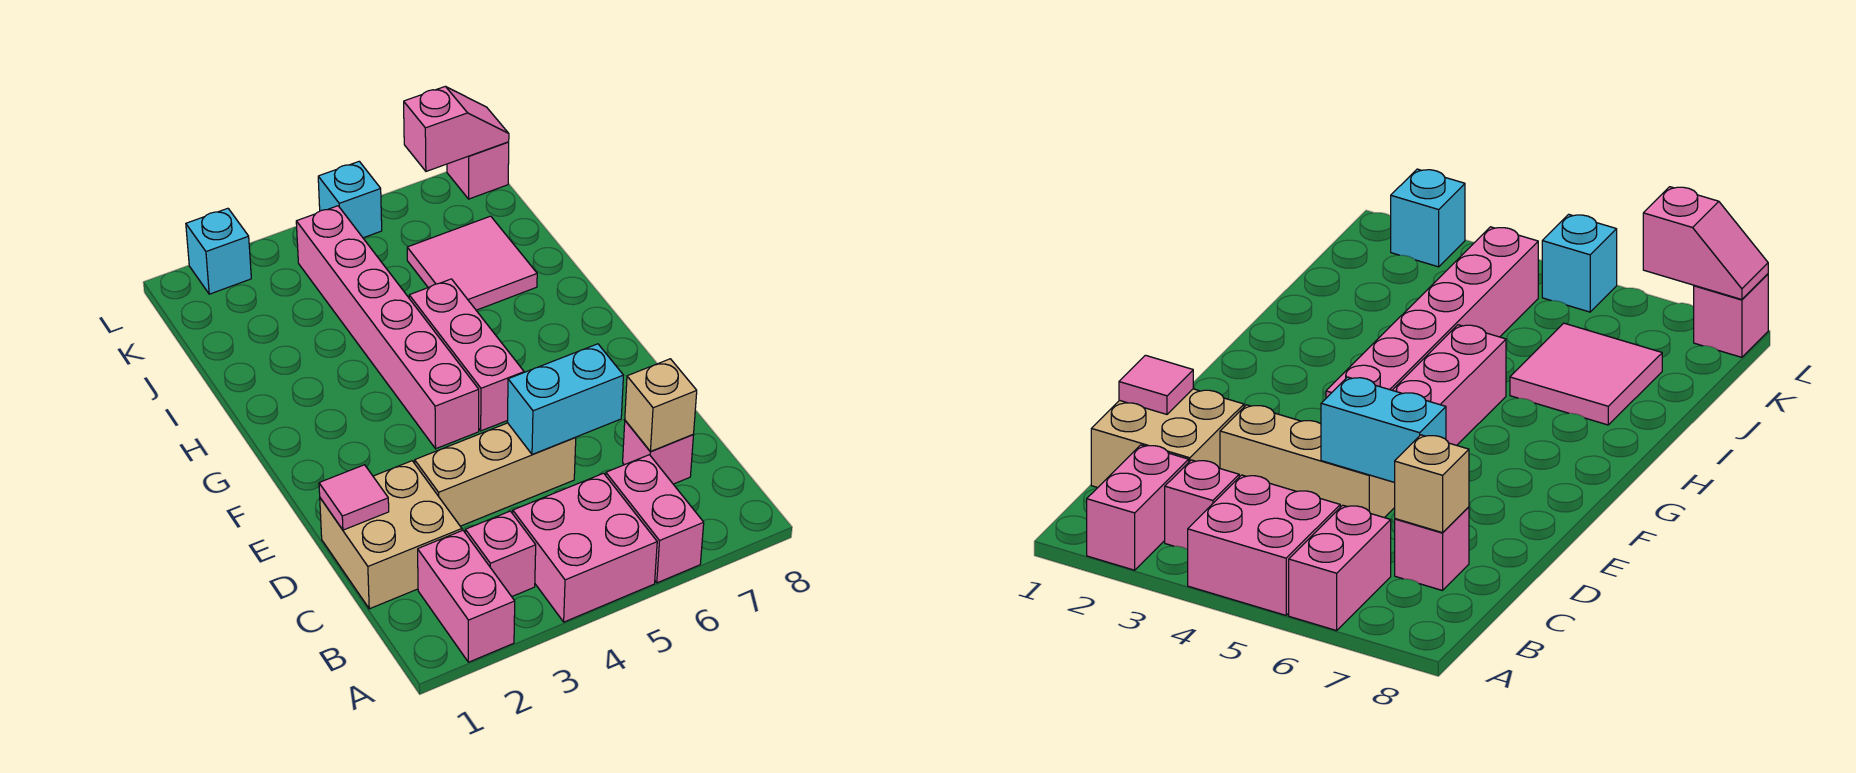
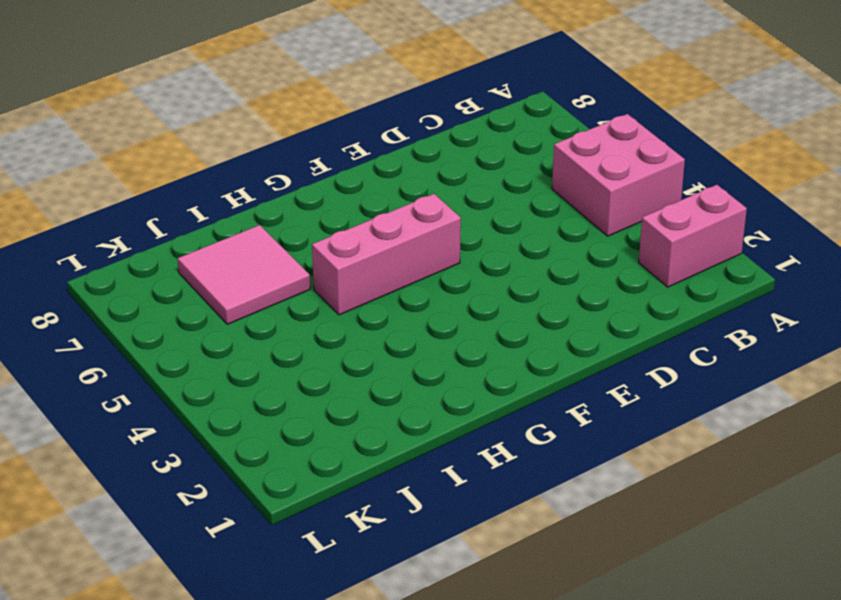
none -> pink brick A6:B6 level 1
none -> pink brick B3 level 1
none -> tan brick C1:D2 level 1

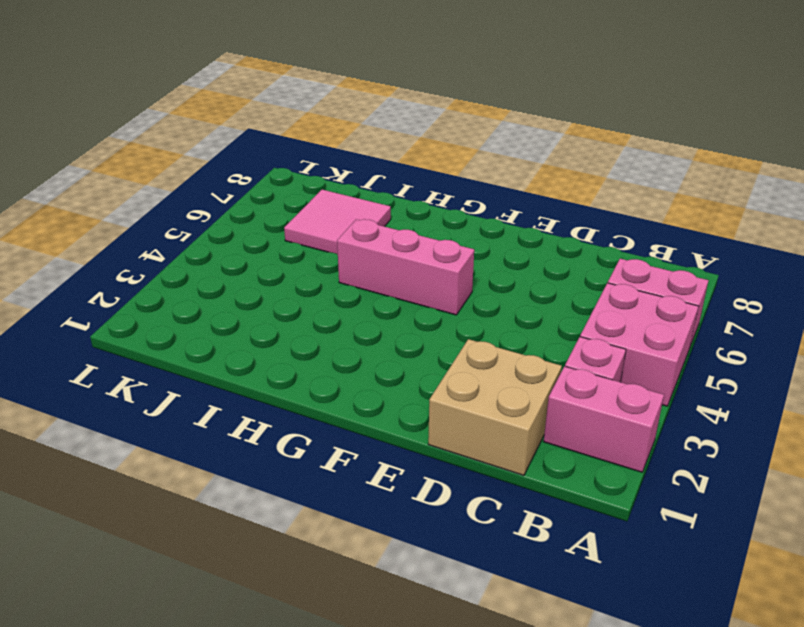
none -> pink brick C7 level 1
none -> tan brick D3:D5 level 1
none -> pink brick F4:K4 level 1

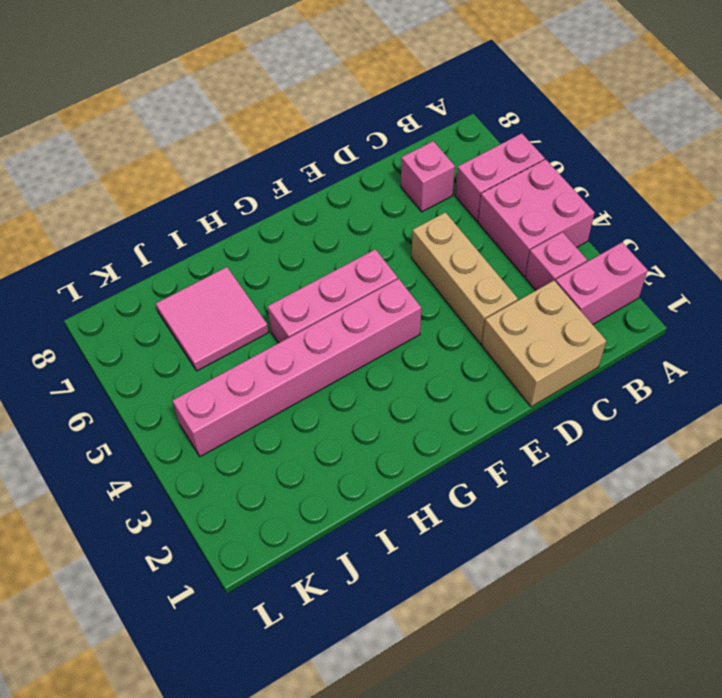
none -> cyan brick L2 level 1
none -> cyan brick L5 level 1
none -> pink brick L8 level 1

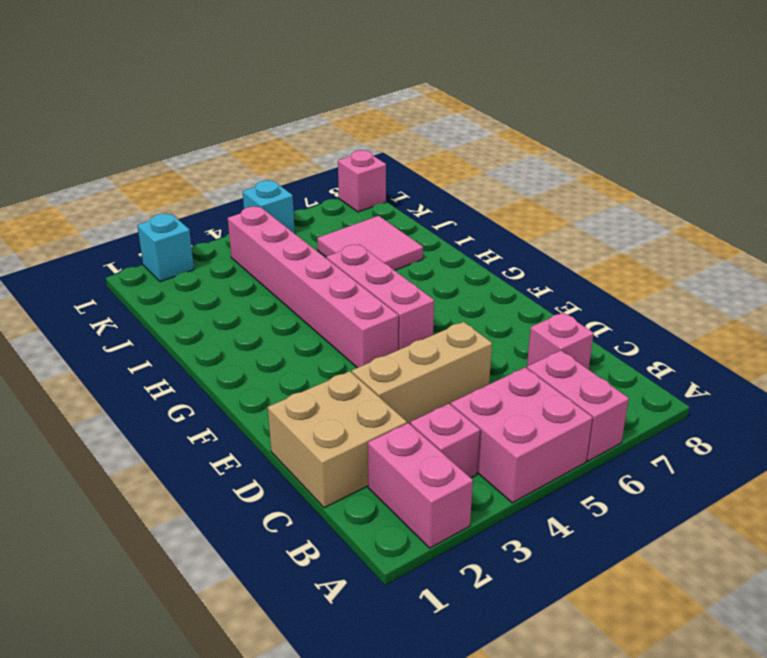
none -> tan brick C7 level 2
none -> pink tile D1 level 2
none -> cyan brick D5:D6 level 2

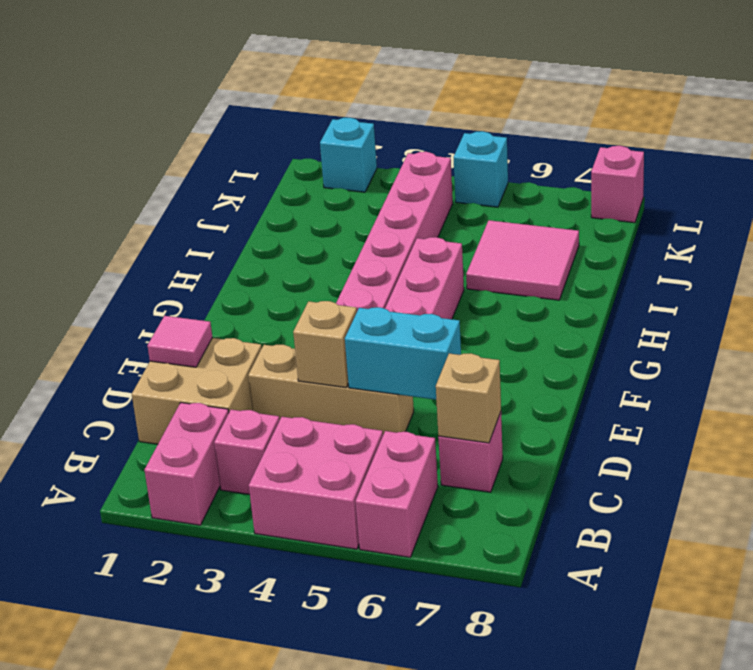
tan brick D4 level 2 -> none
none -> pink slope L7:L8 level 2 top 7

